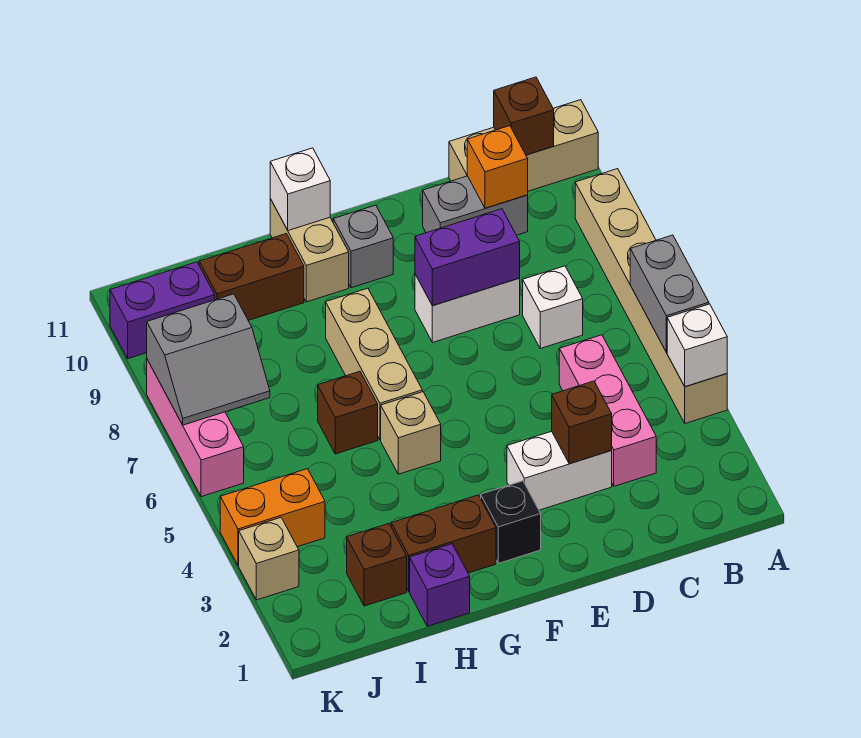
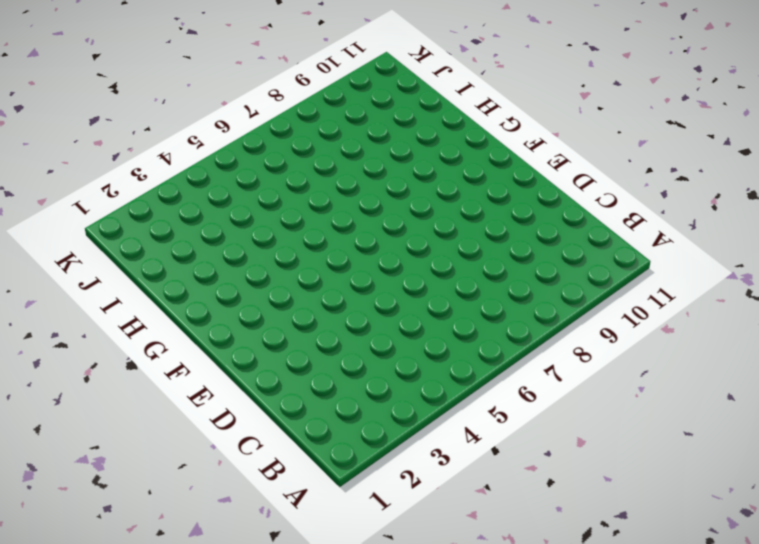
none -> tan brick A4:A9 level 1
none -> tan brick A11:C11 level 1
none -> pink brick C3:C5 level 1

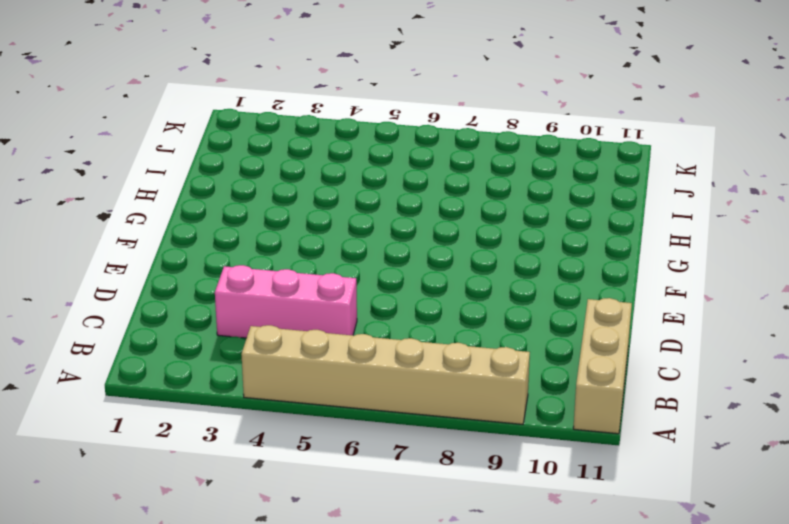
none -> white brick C7 level 1
none -> grey brick C10:D10 level 1
none -> white brick D3:E3 level 1

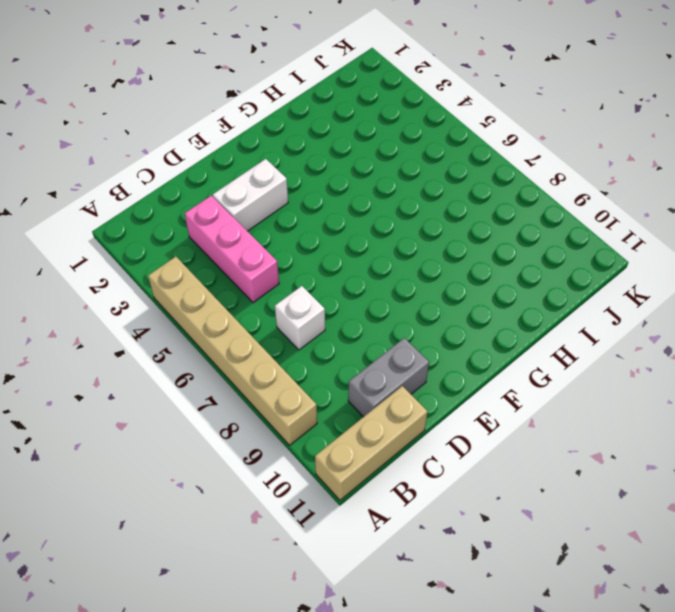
none -> white brick D8:E8 level 1
none -> black brick F2 level 1
none -> grey brick F10 level 1

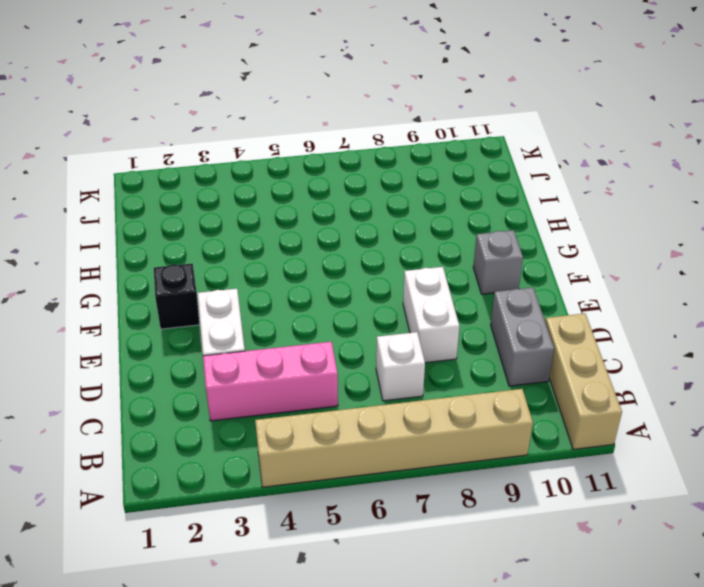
none -> brown brick G2:H2 level 1
none -> tan brick G5 level 1
none -> tan brick G6:G8 level 1

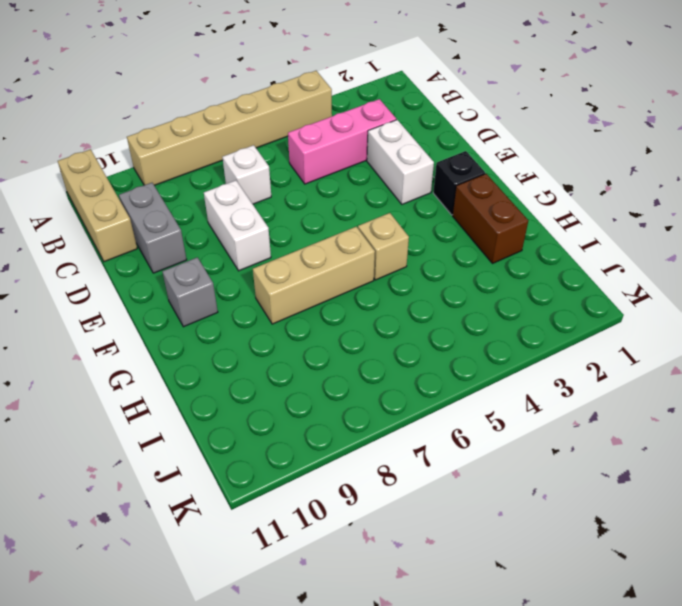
none -> tan brick G10:G11 level 1
none -> purple brick H1 level 1
none -> brown brick H6 level 1

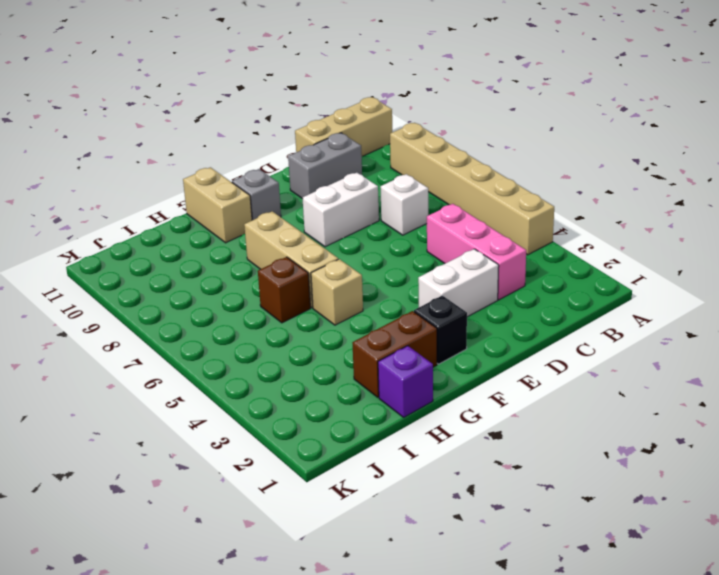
none -> brown brick H10:I10 level 1
none -> brown brick I2 level 1
none -> orange brick J4:K4 level 1

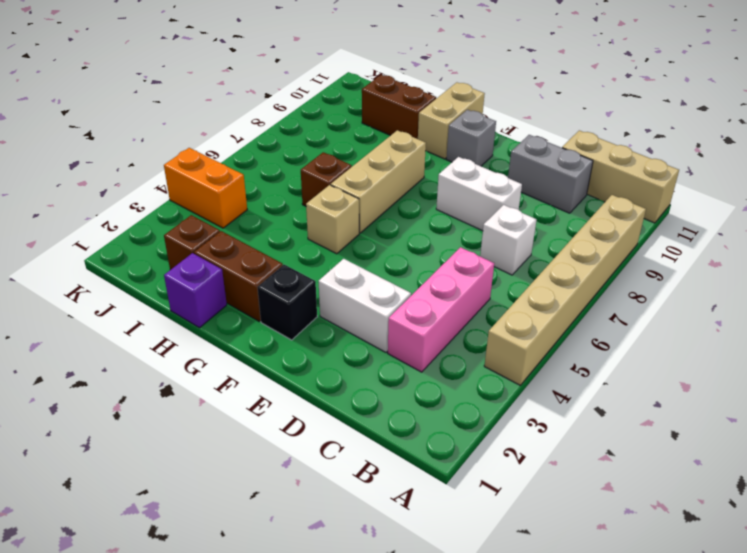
none -> purple brick J10:K10 level 1
none -> tan brick K3 level 1
none -> pink brick K6:K8 level 1

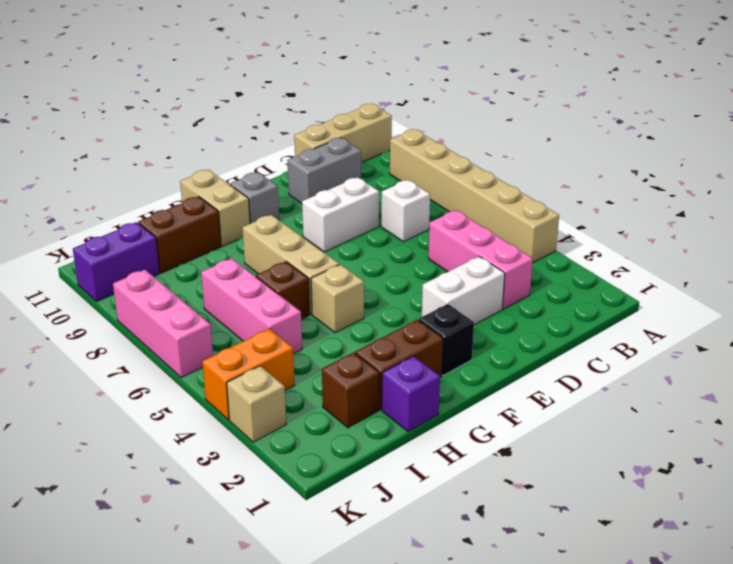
pink brick I5:I7 level 1 -> none
none -> white brick A4 level 2
none -> grey brick A5:A6 level 2
none -> brown brick B11 level 2

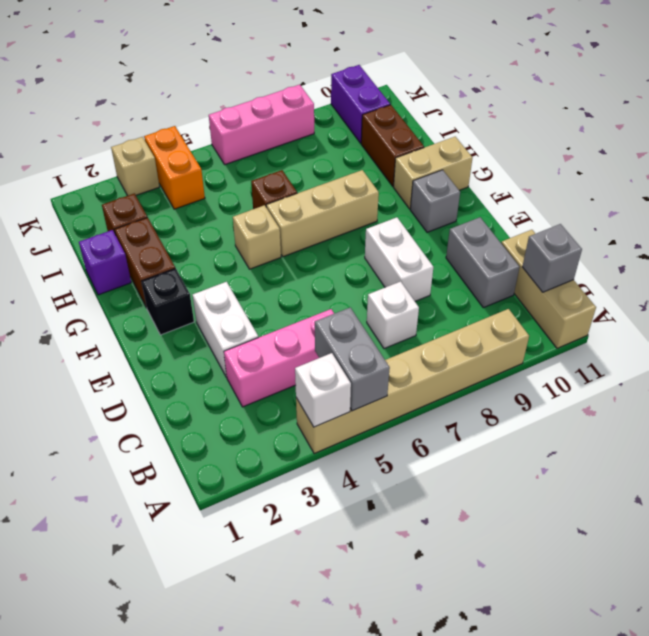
grey brick A5:B5 level 2 -> grey brick A5:A6 level 2
grey brick B11 level 2 -> brown brick B11 level 2
none -> orange brick C10 level 2
none -> brown brick D3 level 2
none -> purple brick D8:E8 level 2

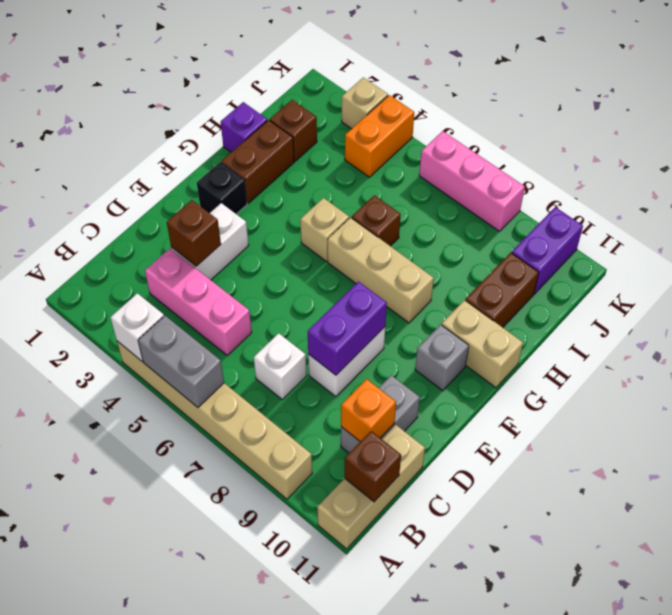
none -> white brick G11 level 2
none -> grey slope J7:K8 level 2 top 8

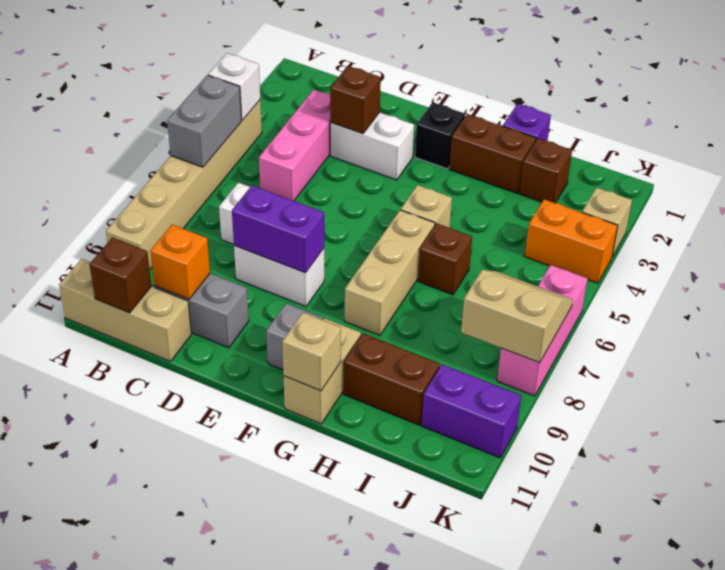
tan brick G11 level 2 -> white brick G11 level 2
tan slope J7:K8 level 2 top 8 -> grey slope J7:K8 level 2 top 8

